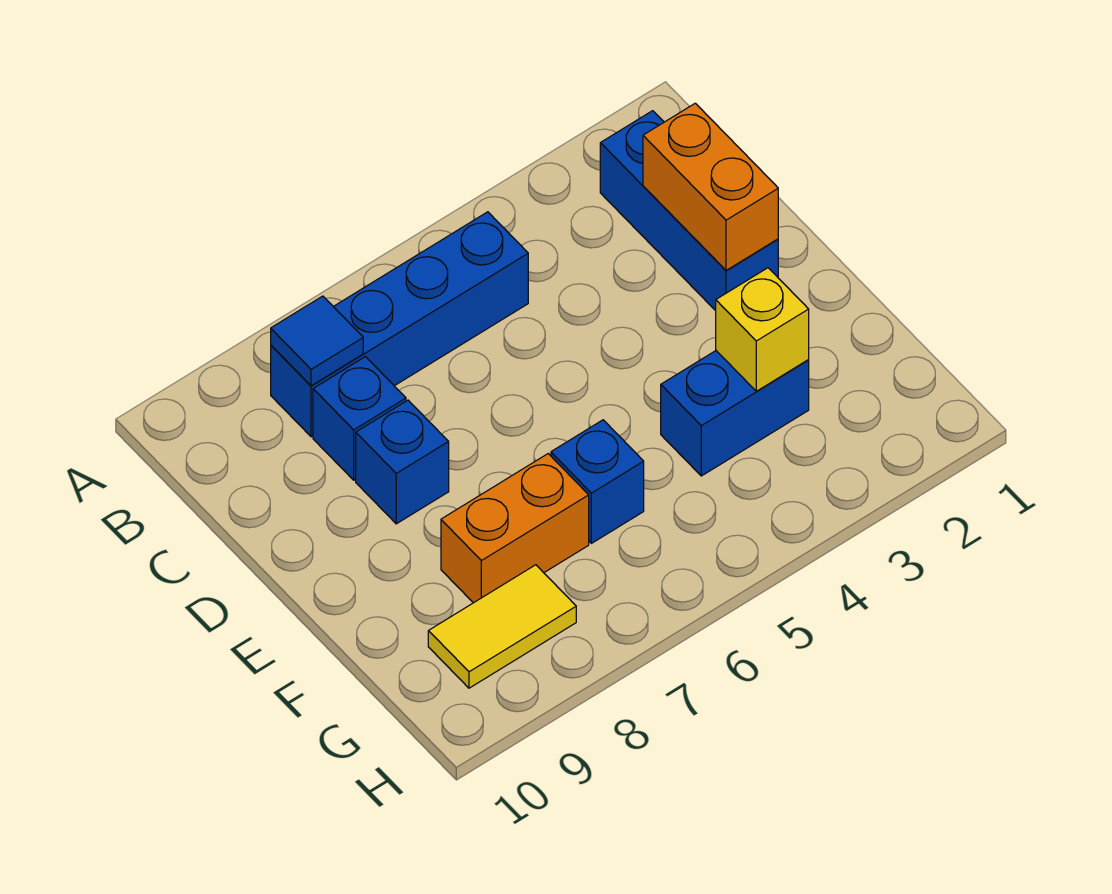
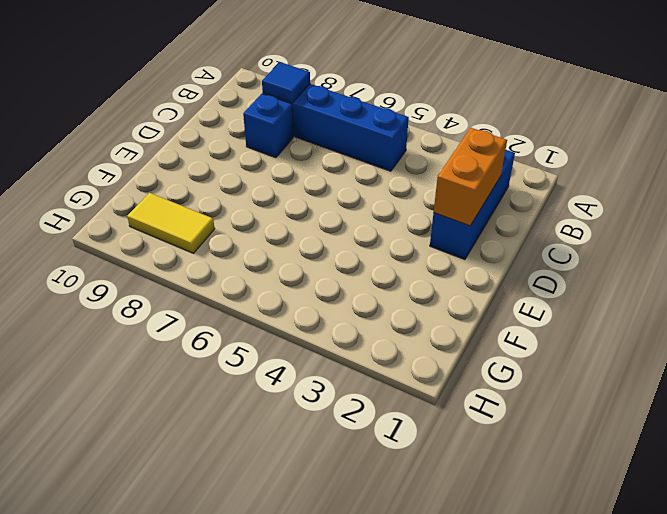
none -> blue brick D8 level 1
none -> blue brick F3:F4 level 1

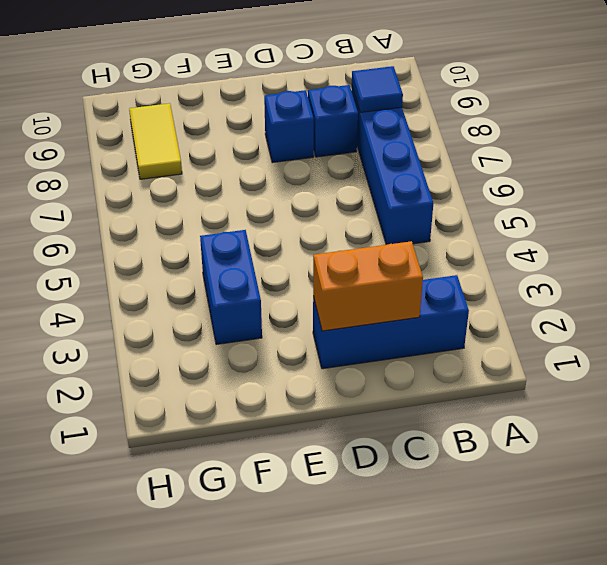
none -> blue brick F6 level 1
none -> orange brick F7:F8 level 1

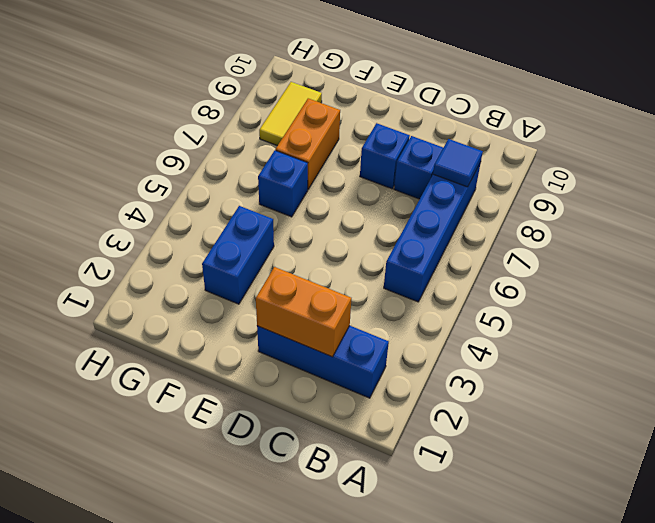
none -> yellow brick F3 level 2

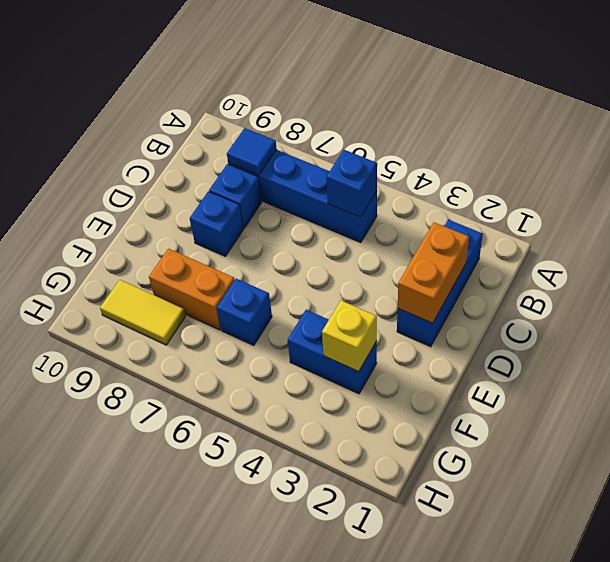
blue brick B5 level 2 -> none

